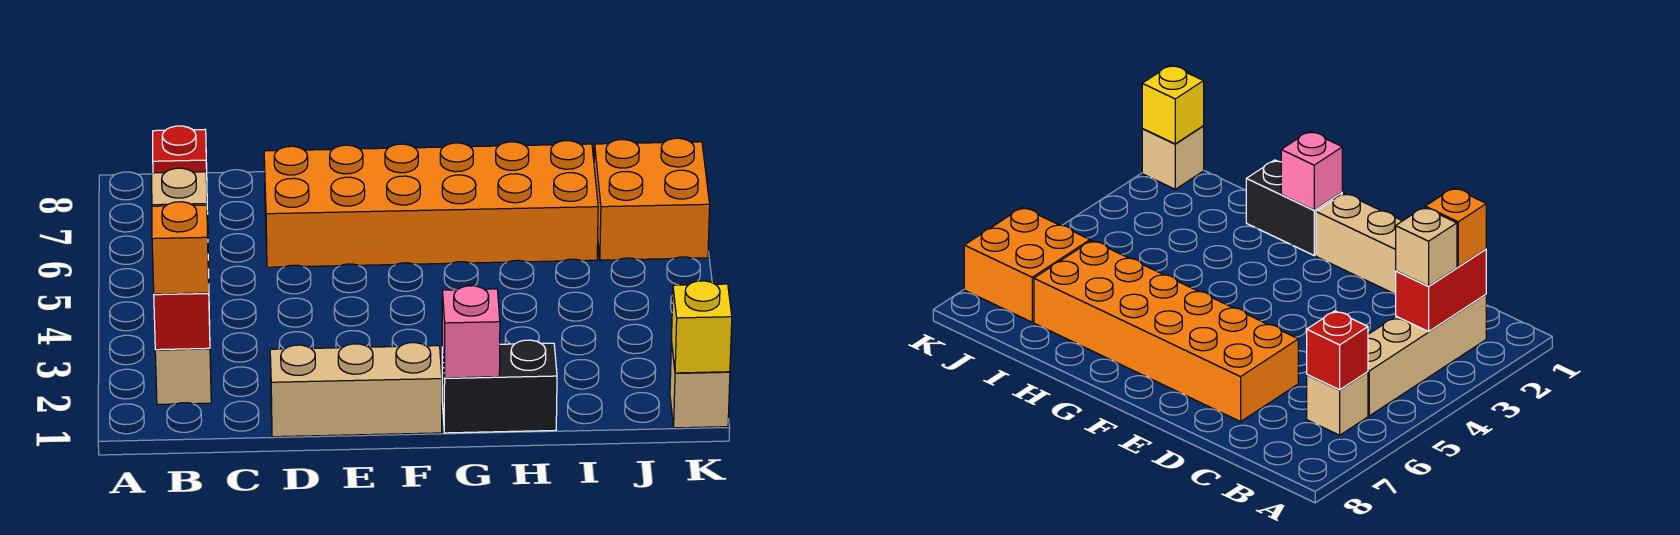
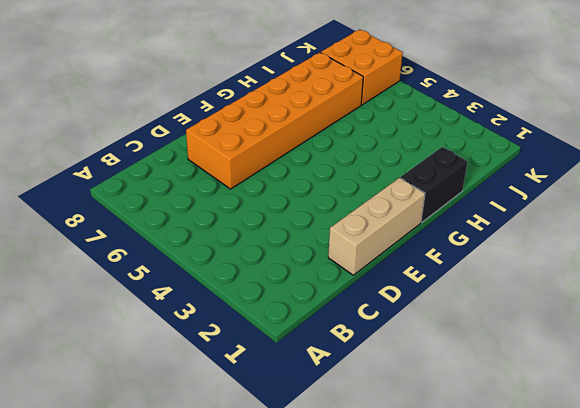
none -> tan brick B2:B5 level 1
none -> tan brick B6 level 1
none -> tan brick K1 level 1

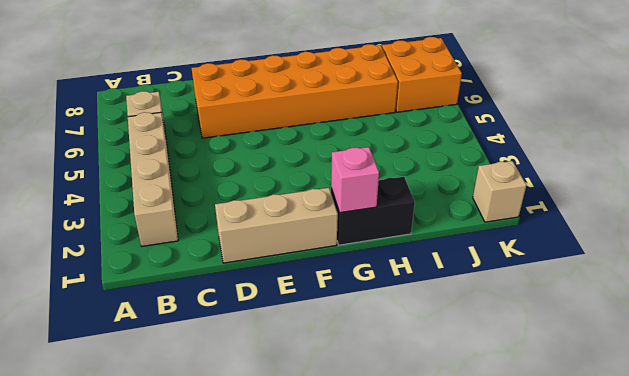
none -> red brick B2:B3 level 2
none -> red brick B6 level 2
none -> yellow brick K1 level 2

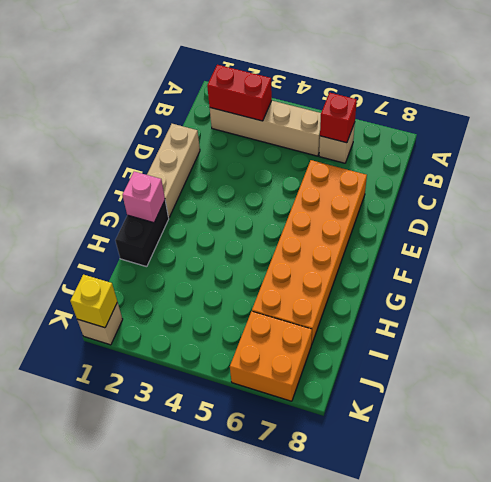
none -> orange brick B2 level 3
none -> tan brick B3 level 3

